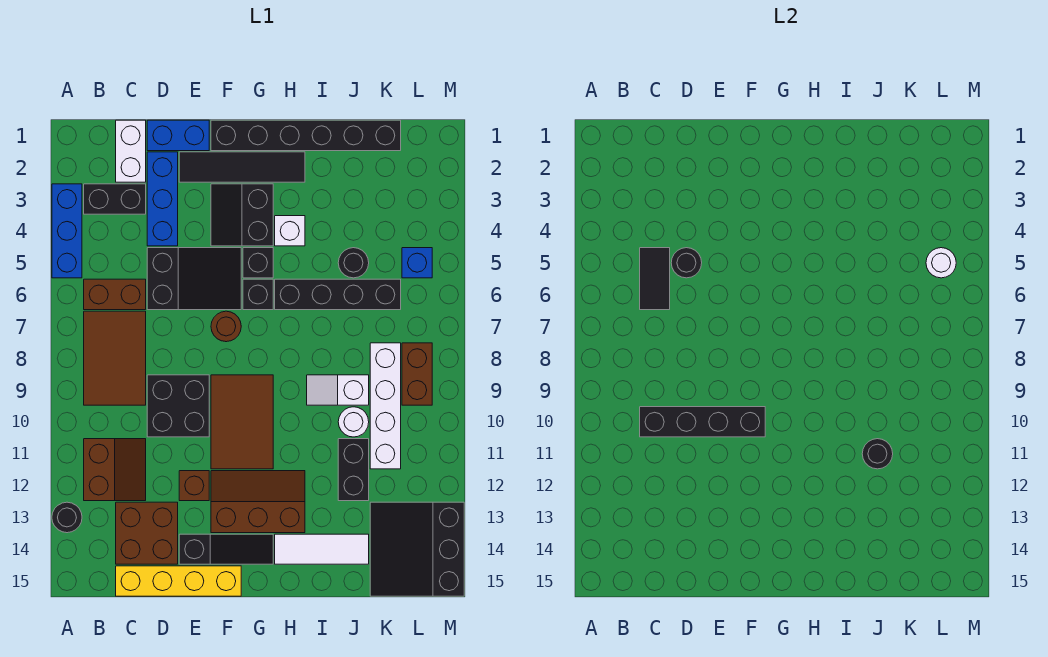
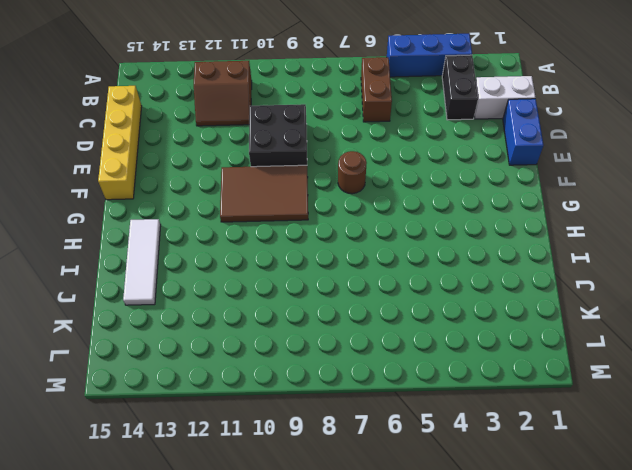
none -> black round brick A13 level 1
none -> brown tile B7:C9 level 1
none -> brown brick C13:D14 level 1
none -> blue brick D2:D4 level 1

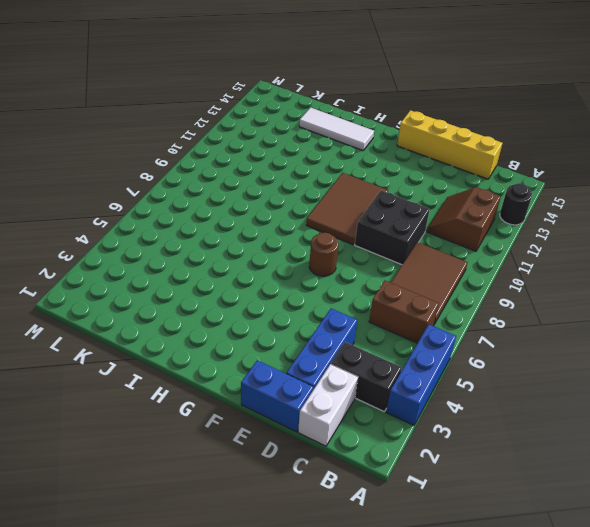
none -> brown brick C13:D14 level 1
none -> black slope D5:F6 level 1 top D
none -> black tile E2:H2 level 1
none -> brown brick E12 level 1

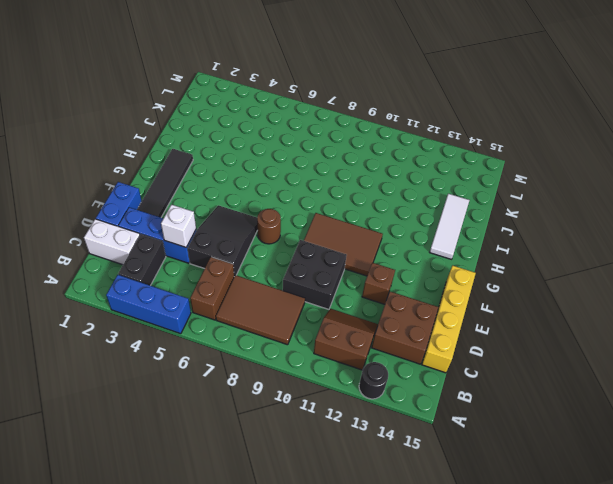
white brick D4 level 2 -> white brick H4 level 1
none -> black slope E14:G14 level 1 top E
none -> black brick F1:K1 level 1
none -> black slope F3:G4 level 1 top G
none -> brown slope F12:H13 level 1 top 13

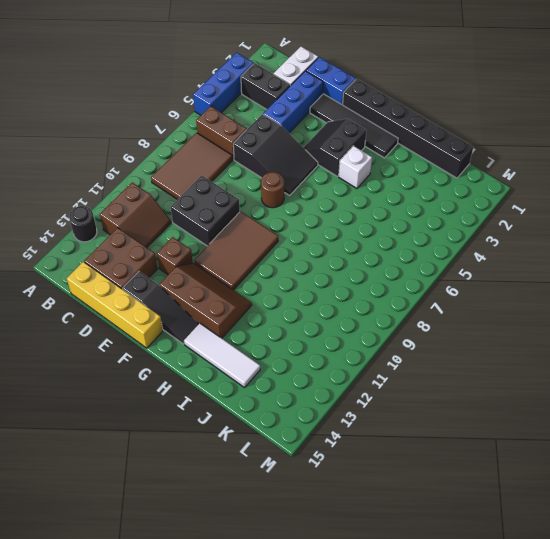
none -> black brick G5 level 1
none -> black brick G6 level 1
none -> black brick H6:K6 level 1
none -> white slope I9:J9 level 1 top J

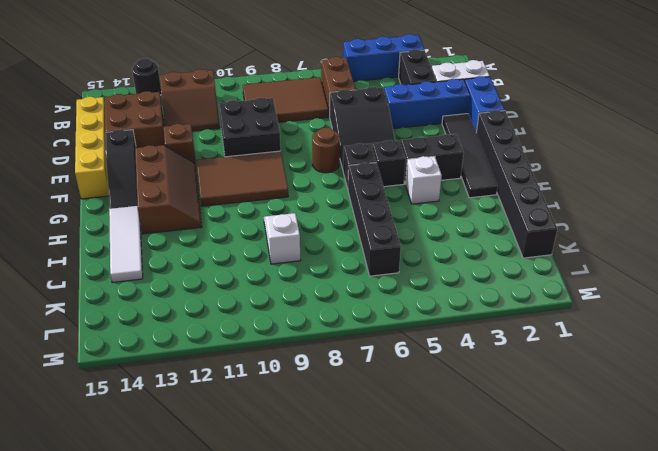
none -> black round brick J5 level 1
none -> white round brick J10 level 1
none -> black brick J11:J12 level 1
none -> white brick K8:K11 level 1

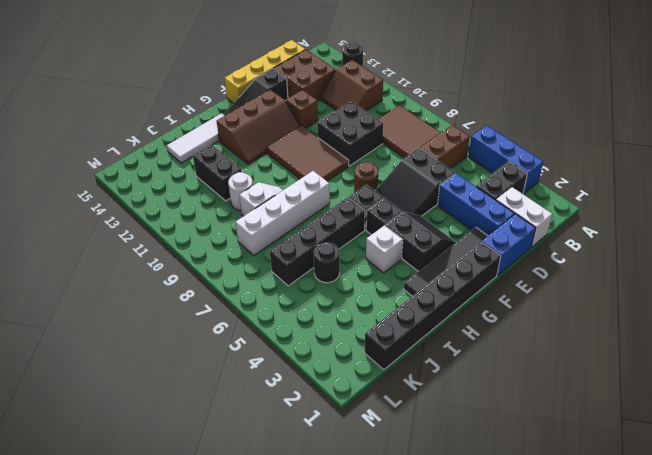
white brick H8:K8 level 1 -> white brick K8:K11 level 1
none -> black slope K13:M15 level 1 top M
none -> blue brick L5 level 1
none -> brown brick L8:L9 level 1
none -> black tile C5:C6 level 2

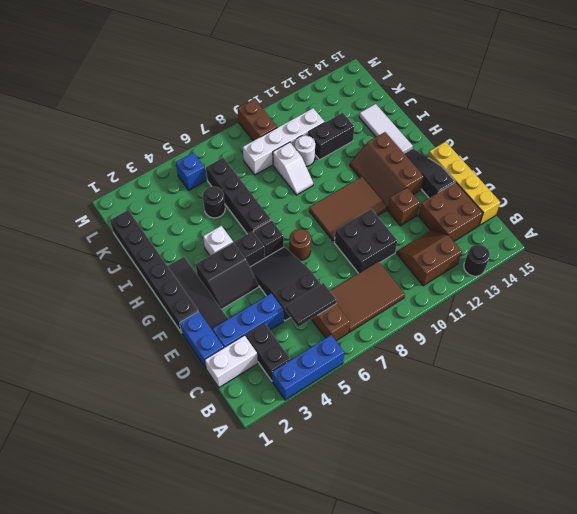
brown brick L9:M9 level 1 -> brown brick L8:L9 level 1
none -> black slope K13:M15 level 1 top M
none -> black brick C10:F10 level 2
none -> black round brick D5 level 2
none -> black round brick J11 level 2

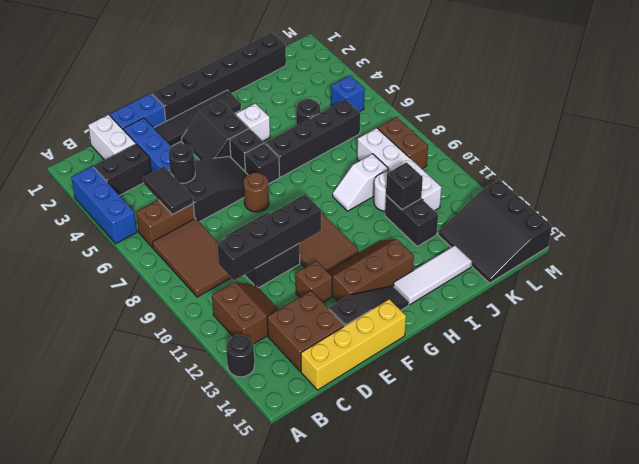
black brick J11 level 2 -> black round brick J11 level 2
none -> white round brick L5 level 2

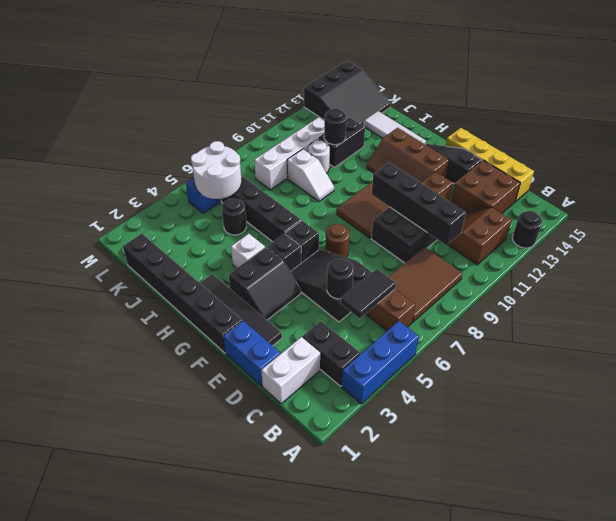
white round brick K5:L6 level 2 -> white round brick L5 level 2
none -> blue brick D2:D4 level 1
none -> brown brick L8:L9 level 1

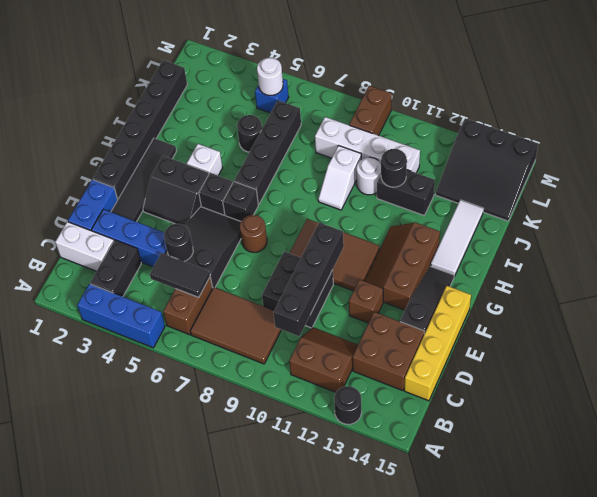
brown brick L9:M9 level 1 -> brown brick L8:L9 level 1

